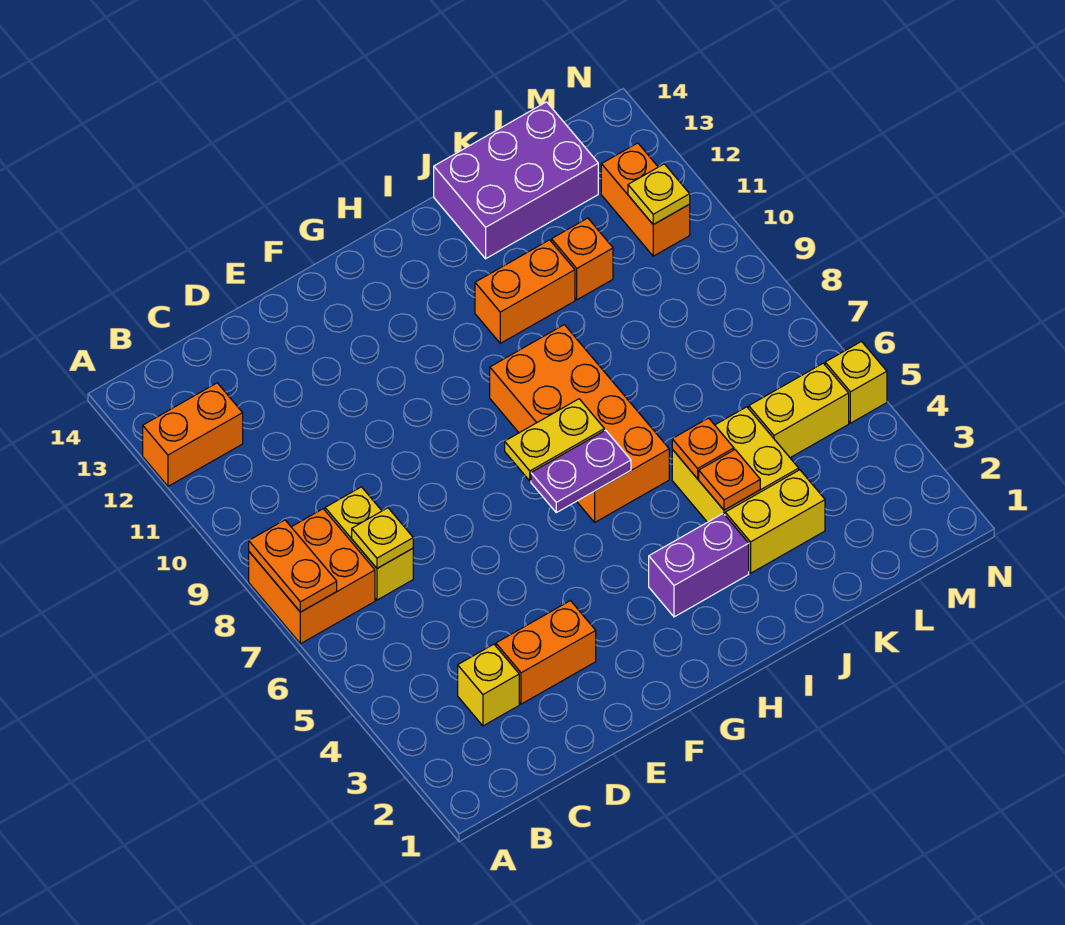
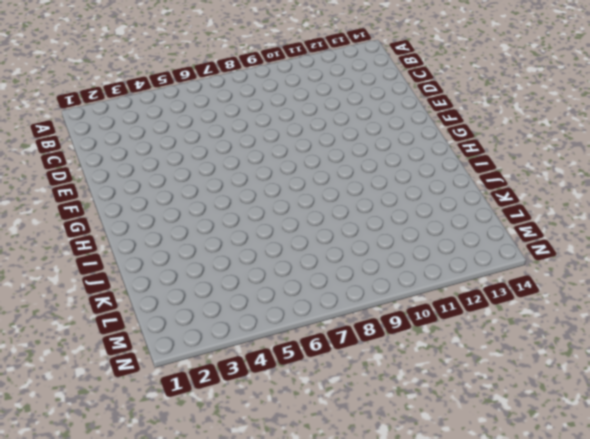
none -> orange brick A7:B8 level 1
none -> orange brick A12:B12 level 1
none -> yellow brick C3 level 1

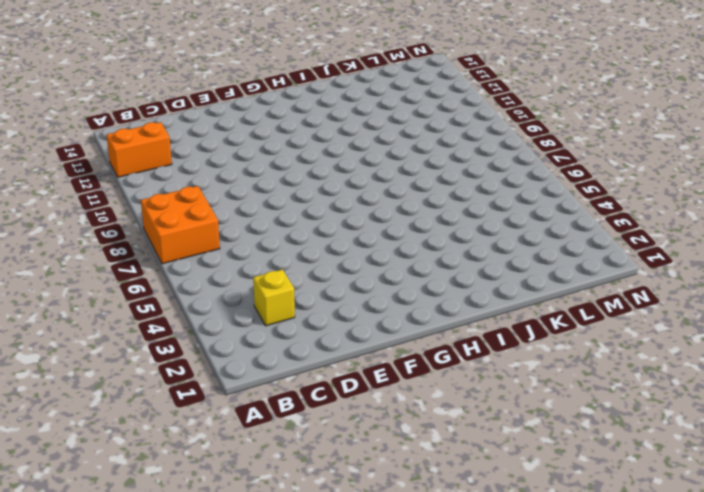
none -> yellow brick C7:C8 level 1
none -> orange brick D3:E3 level 1
none -> purple brick H3:I3 level 1

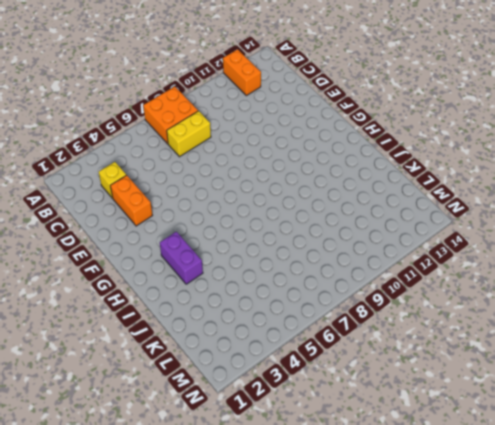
none -> orange brick H6:I9 level 1
none -> orange brick I11:J11 level 1
none -> yellow brick J3:K3 level 1

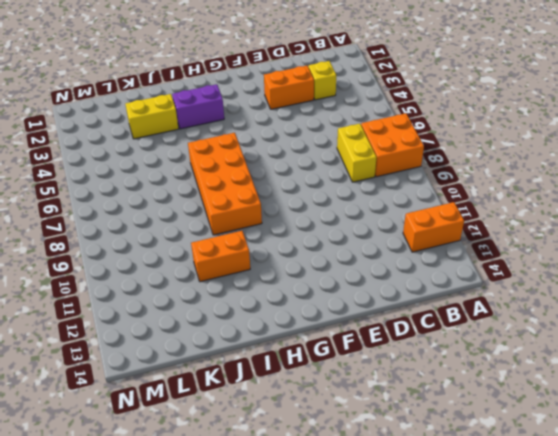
none -> yellow brick J4:K5 level 1
none -> purple brick J13:L14 level 1
none -> orange brick K11 level 1

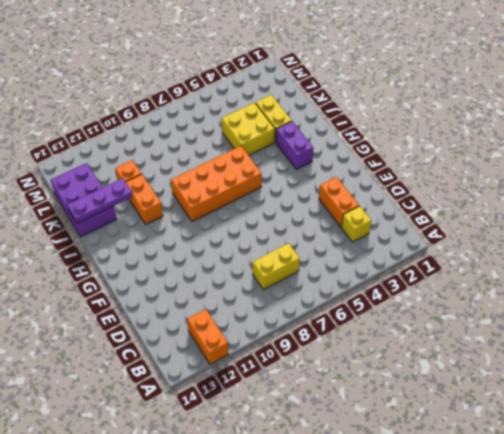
purple plate J12:J14 level 2 -> none
none -> orange brick A7:B8 level 1
none -> yellow brick L5:M5 level 1
none -> orange brick M11:M12 level 1

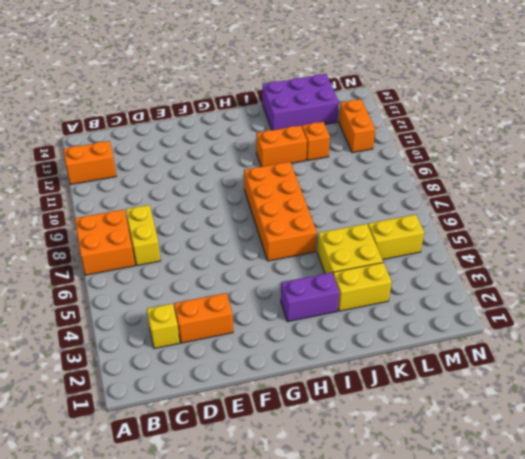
none -> yellow brick N5 level 1
none -> orange plate A7:A8 level 2
none -> yellow plate C7 level 2

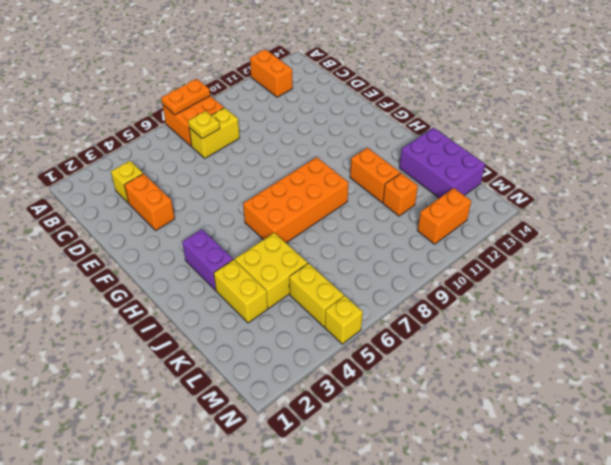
none -> purple plate G6:H6 level 2
none -> yellow plate G7:H7 level 2
none -> orange plate J4 level 2

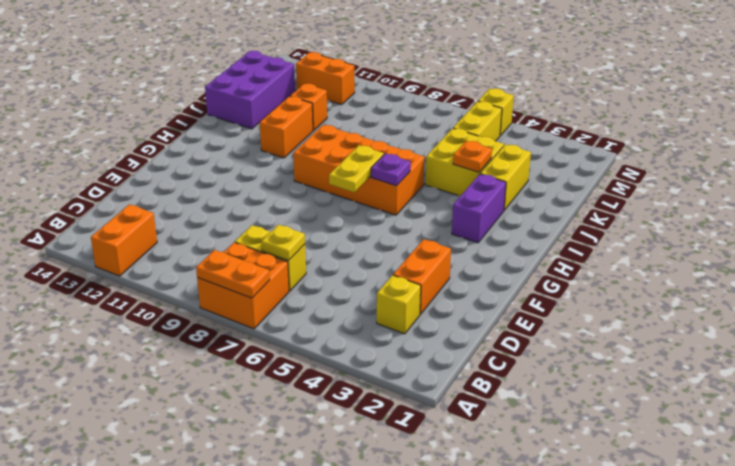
purple plate H6 level 2 -> purple plate G6:H6 level 2
none -> orange plate J5 level 2
none -> yellow plate M11 level 2

